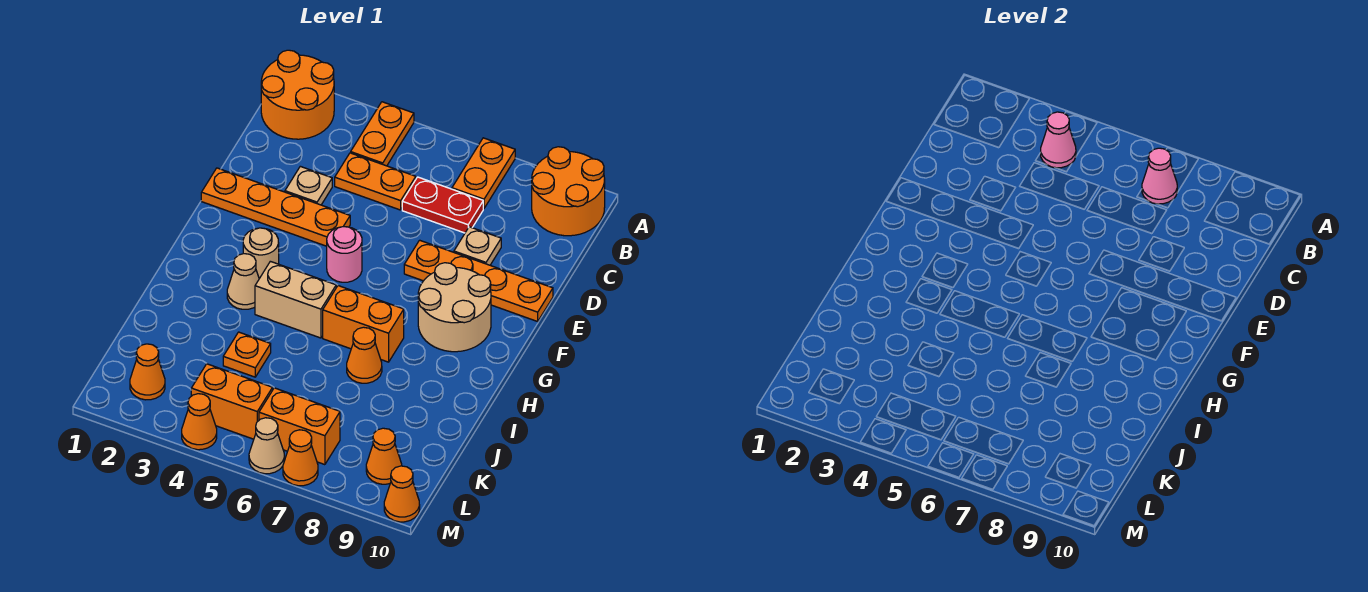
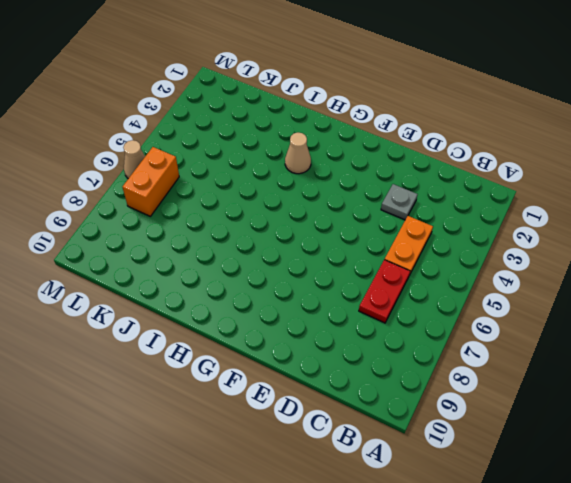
grey plate D3 level 1 -> tan plate D3 level 1
none -> orange round brick A1:B2 level 1
none -> orange plate A4:B4 level 1
none -> orange plate A7:B7 level 1

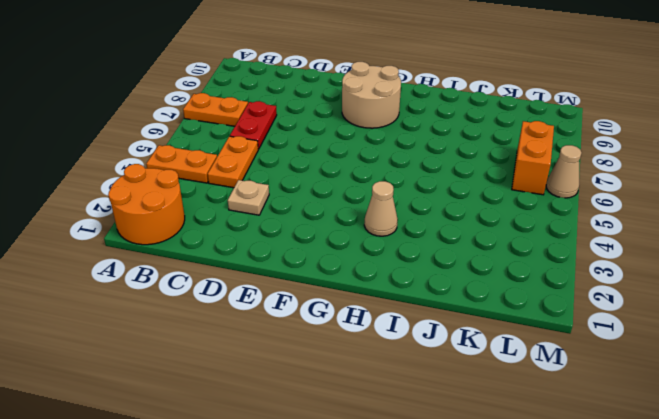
none -> orange round brick A9:B10 level 1
none -> tan plate D8 level 1
none -> orange plate E1:E4 level 1

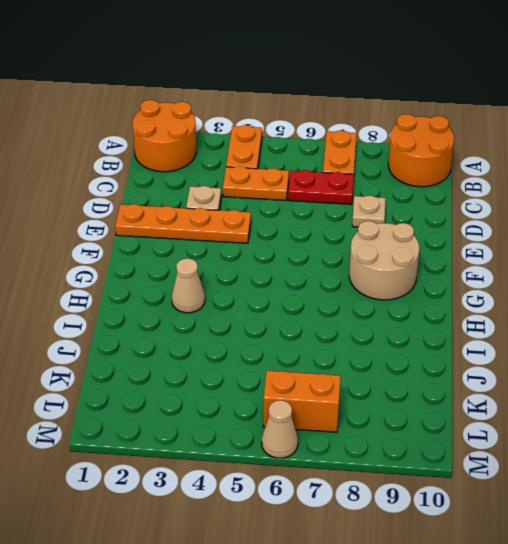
none -> orange plate E7:E10 level 1
none -> pink round brick F5 level 1
none -> tan round brick G3 level 1

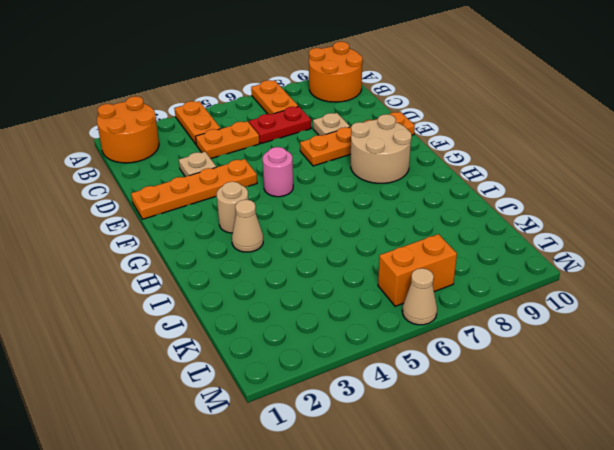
none -> tan brick H4:H5 level 1
none -> orange brick H6:H7 level 1
none -> orange cone I7 level 1

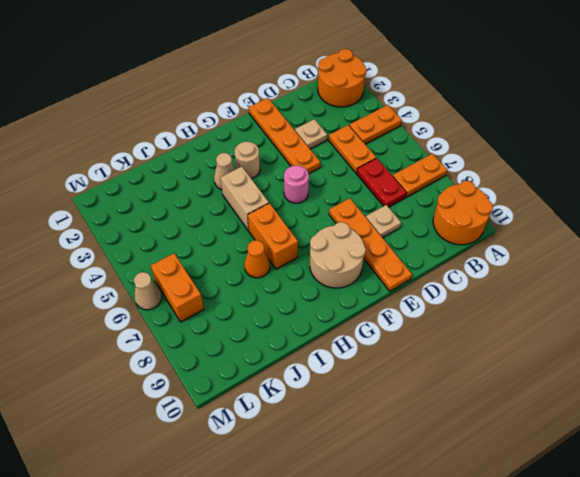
none -> orange plate J4 level 1
none -> orange cone L2 level 1
none -> orange brick L4:L5 level 1

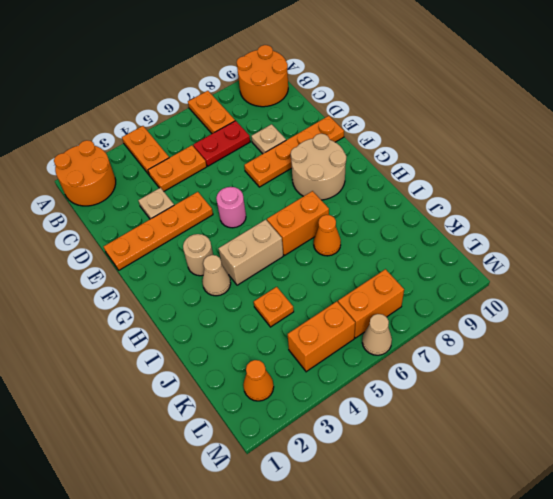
none -> orange cone L9 level 1
none -> orange cone M4 level 1
none -> orange cone M7 level 1

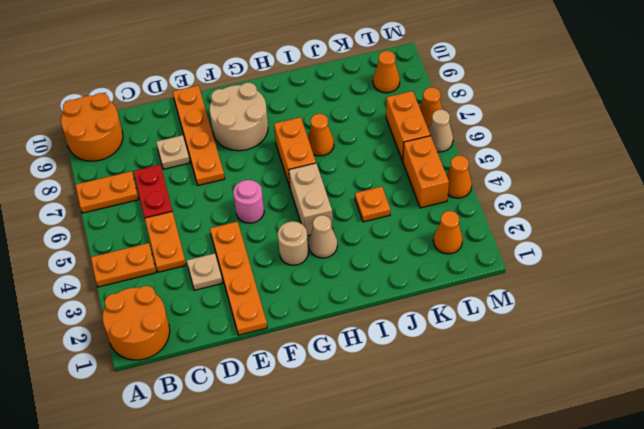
none -> orange cone M10 level 1
none -> pink cone B4 level 2
none -> pink cone B7 level 2

